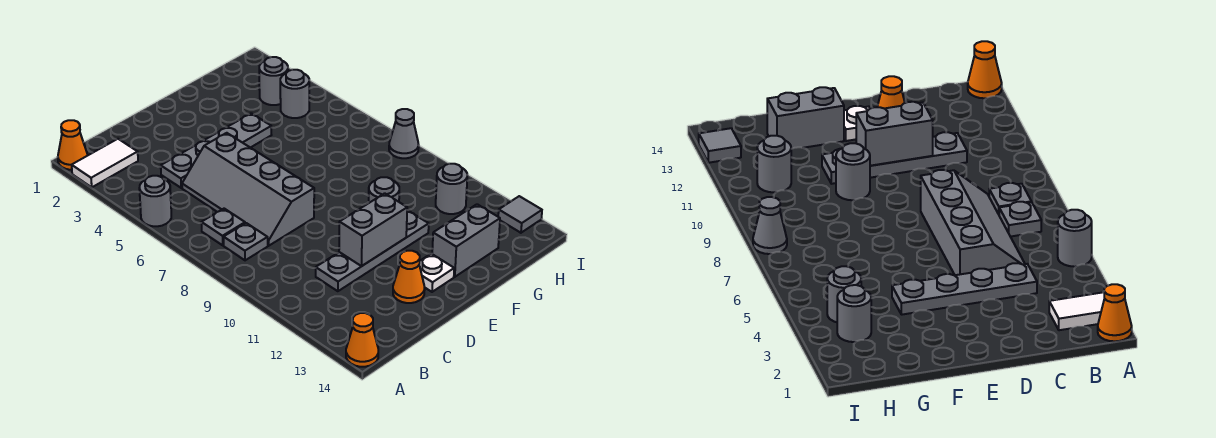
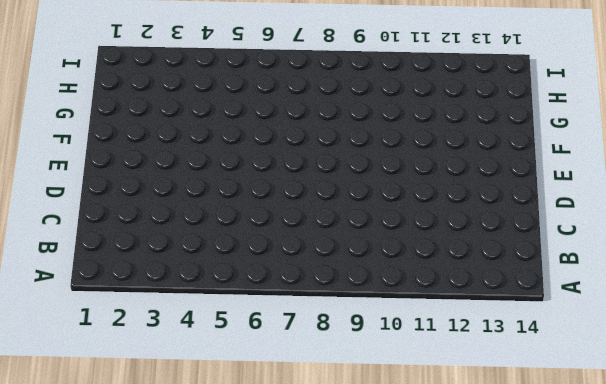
none -> orange cone A1 level 1
none -> white tile A2:B2 level 1
none -> grey round brick A5 level 1

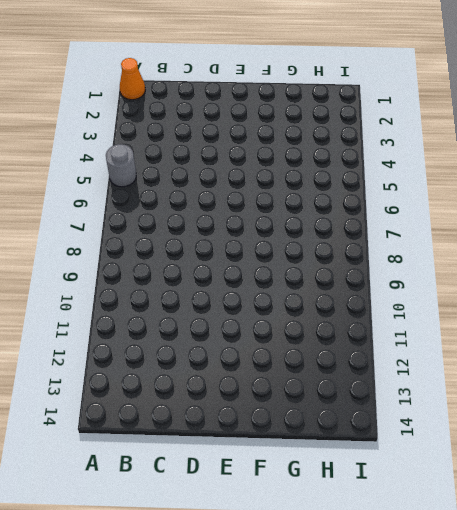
none -> white tile A2:B2 level 1
none -> orange cone A14 level 1
none -> grey plate B7 level 1

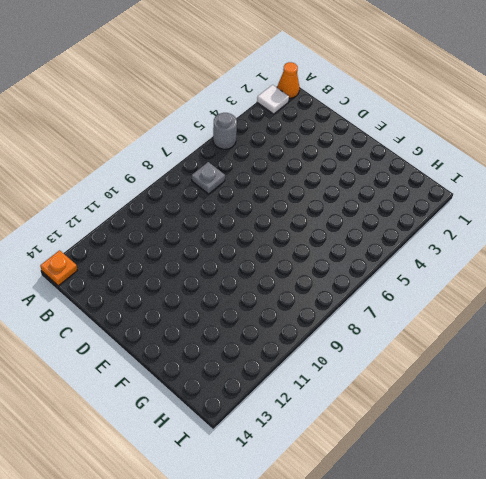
white tile A2 level 1 -> white tile A2:B2 level 1
orange plate A14 level 1 -> orange cone A14 level 1
none -> grey plate B8 level 1
none -> grey plate C4:F4 level 1
none -> grey slope C5:D8 level 1 top D

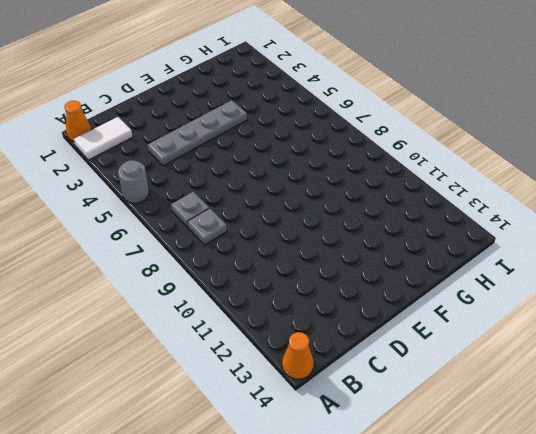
none -> grey slope C5:D8 level 1 top D
none -> grey plate C11:F11 level 1
none -> orange cone D13 level 1

